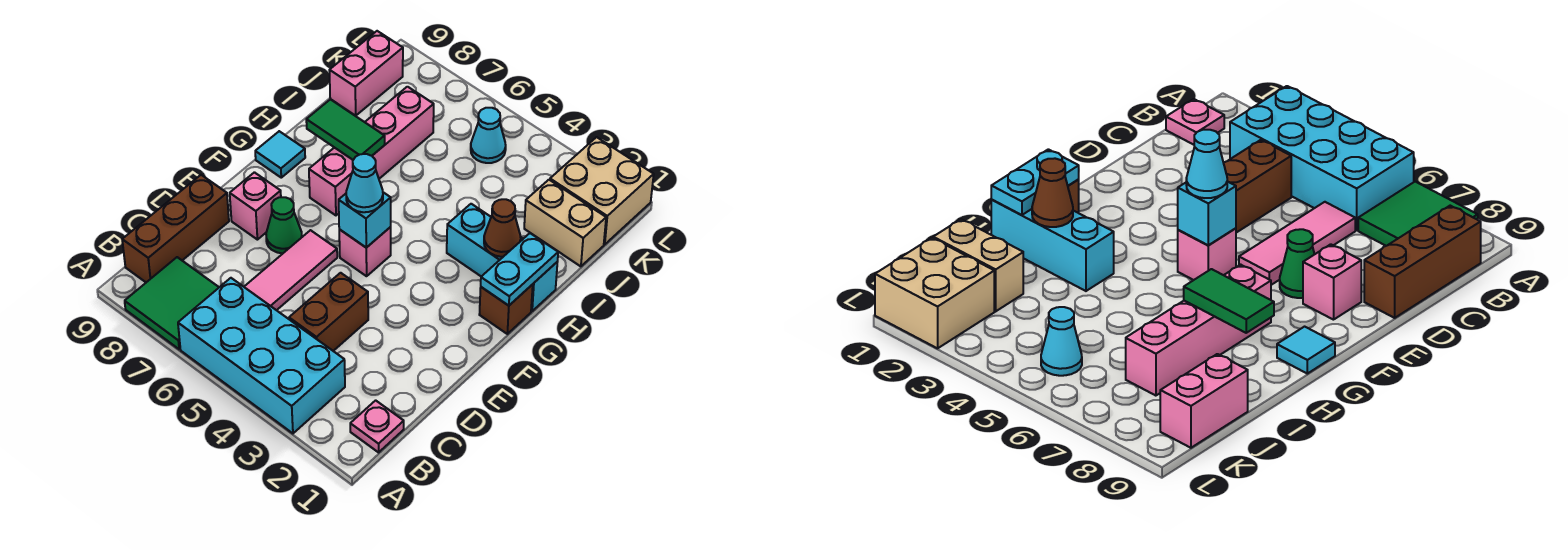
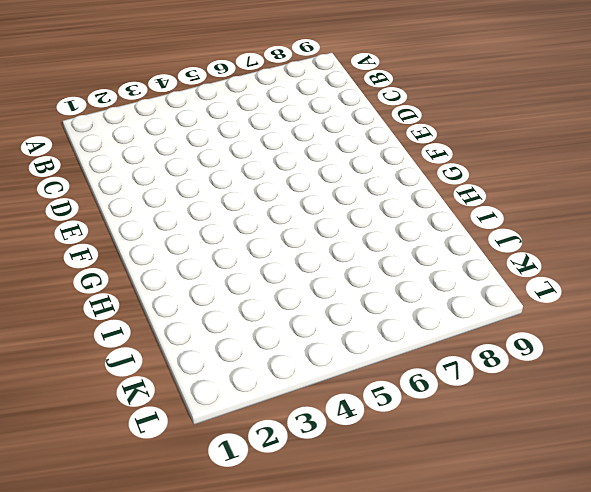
none -> cyan brick A3:B6 level 1
none -> green tile A7:B8 level 1
none -> pink plate B1 level 1

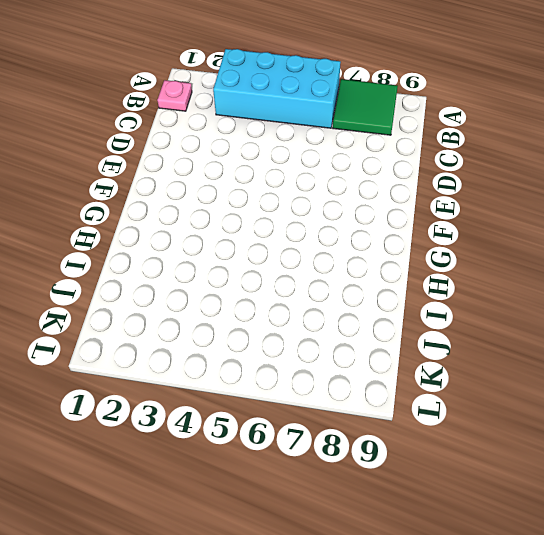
none -> brown brick B9:D9 level 1
none -> brown brick C4:D4 level 1
none -> pink tile C6:E6 level 1

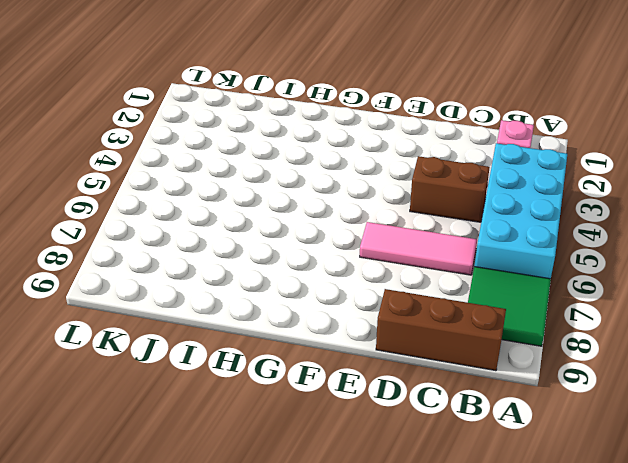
none -> green cone E7 level 1
none -> pink brick E8 level 1
none -> pink brick F5 level 1

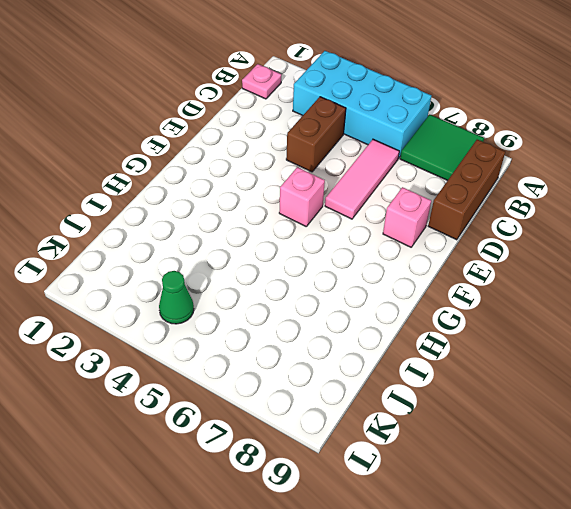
green cone K4 level 1 -> green cone E7 level 1
none -> brown brick G1 level 1
none -> pink brick G7:J7 level 1
none -> cyan tile G9 level 1

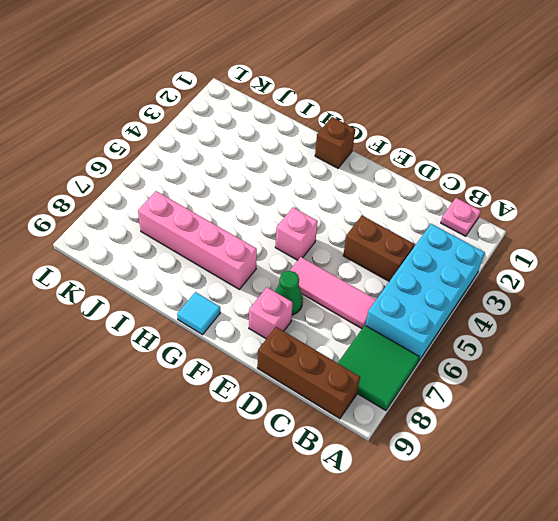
none -> cyan brick H1:H3 level 1
none -> tan brick J1:J2 level 1
none -> pink brick J9:K9 level 1

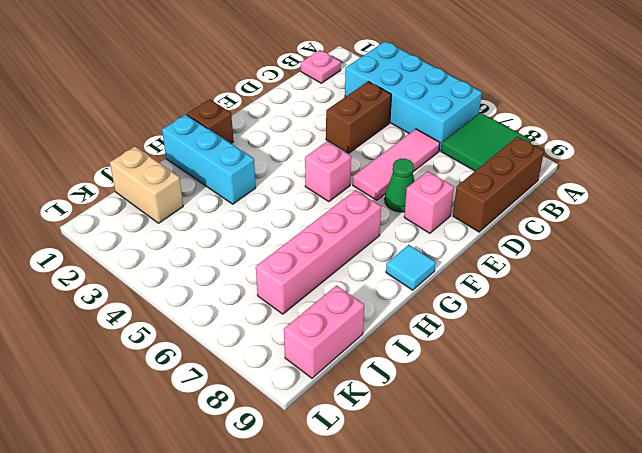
none -> tan brick K1:L2 level 1
none -> cyan cone K5 level 1
none -> cyan brick F5 level 2

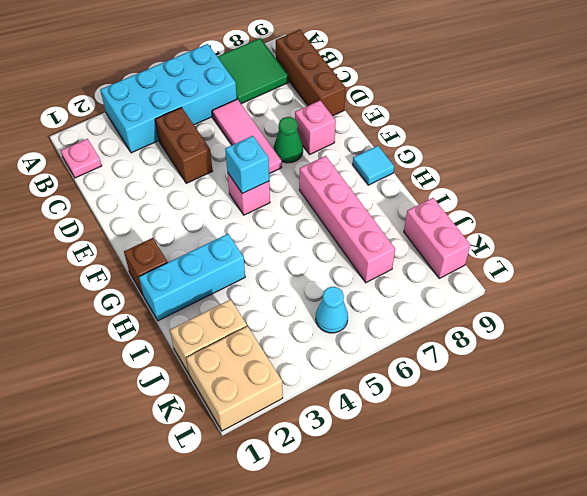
none -> cyan plate G1:H1 level 2
none -> brown cone H2 level 2
none -> green tile H7:H8 level 2

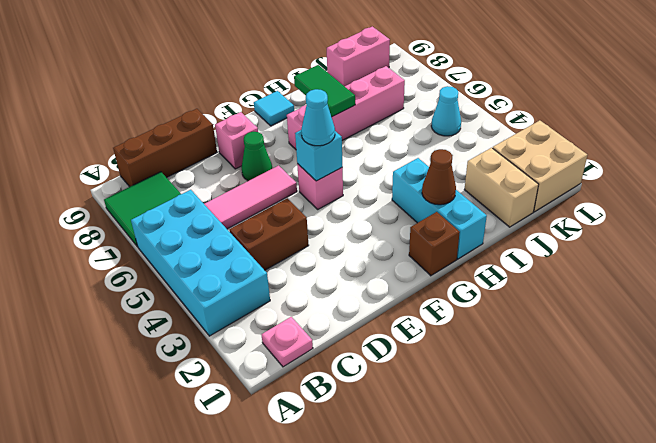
none -> cyan plate G1:H1 level 2

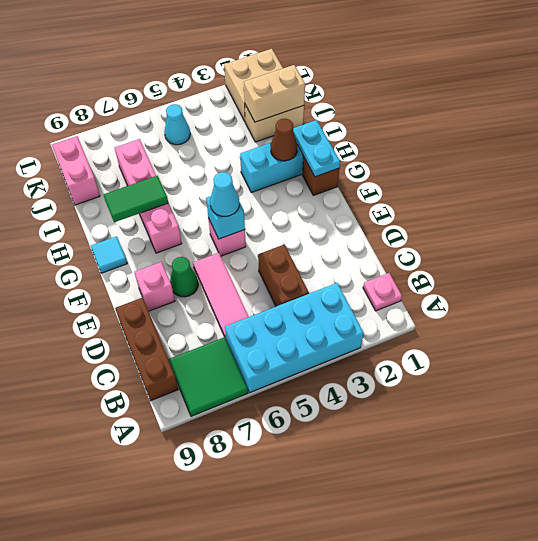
tan brick J1:J2 level 2 -> none

